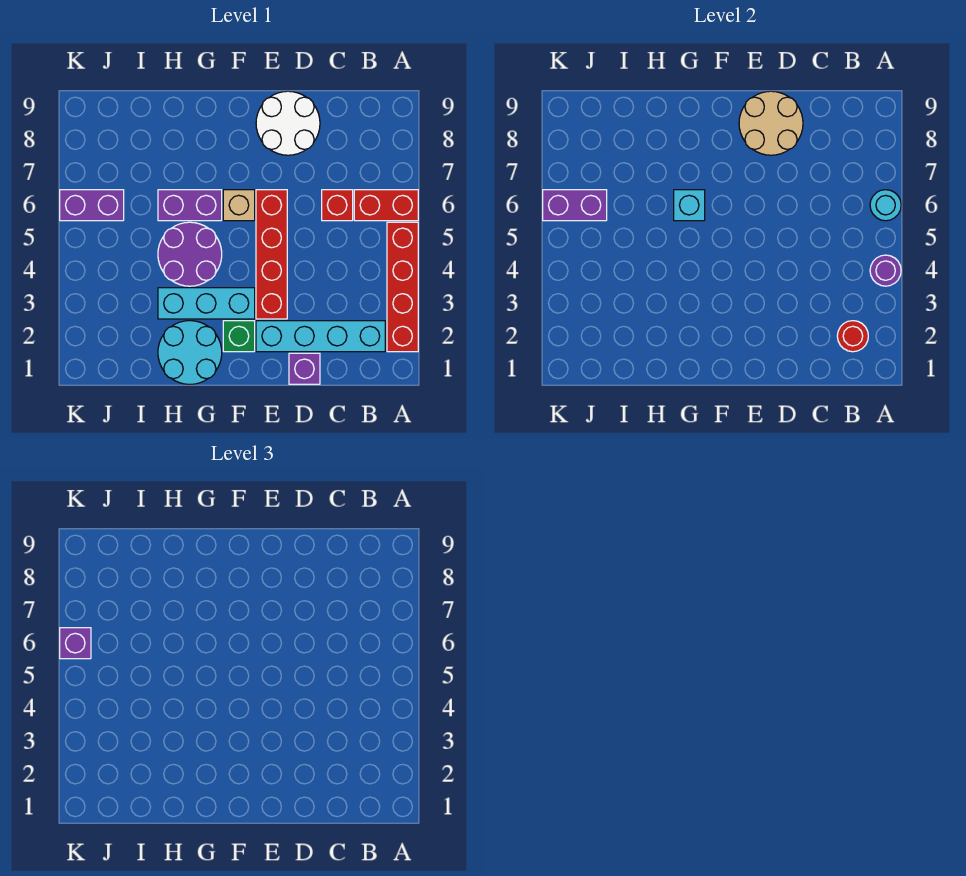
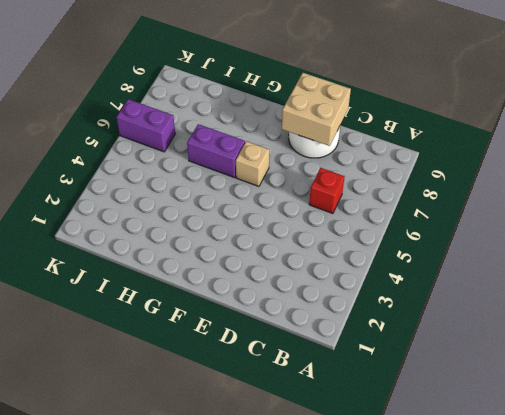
tan brick D8:E9 level 2 -> tan round brick D8:E9 level 2
none -> red brick A2:A5 level 1
none -> red brick A6:B6 level 1
none -> cyan brick B2:E2 level 1

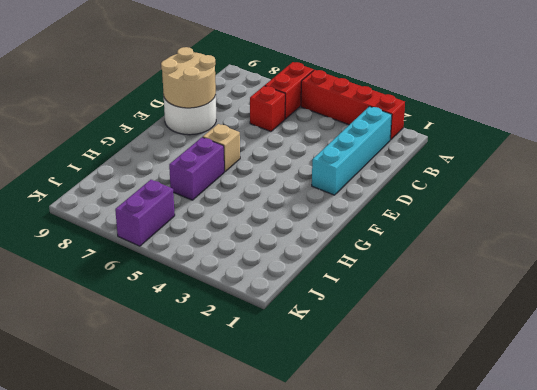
none -> purple brick D1 level 1
none -> red brick E3:E6 level 1
none -> green brick F2 level 1

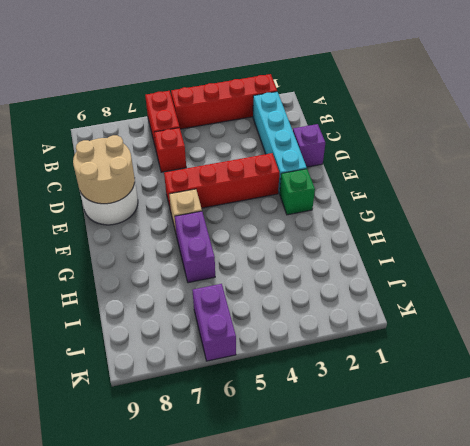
none -> cyan brick F3:H3 level 1
none -> cyan round brick G1:H2 level 1
none -> purple round brick G4:H5 level 1

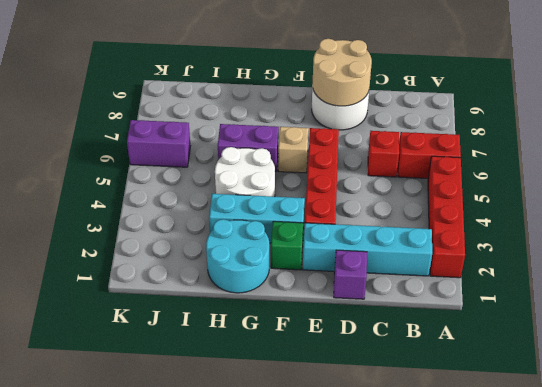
white round brick G4:H5 level 1 -> purple round brick G4:H5 level 1
none -> purple round brick A4 level 2
none -> cyan round brick A6 level 2
none -> red round brick B2 level 2

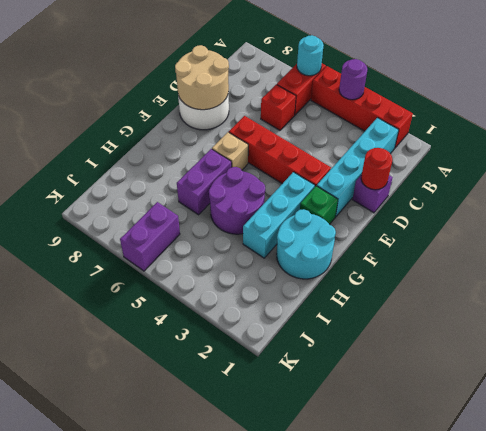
red round brick D1 level 2 -> red round brick B2 level 2
none -> cyan brick G6 level 2
none -> purple brick J6:K6 level 2
none -> purple brick K6 level 3

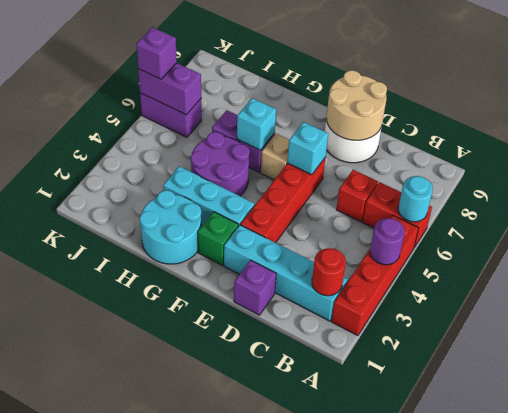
cyan brick E6 level 2 -> none

